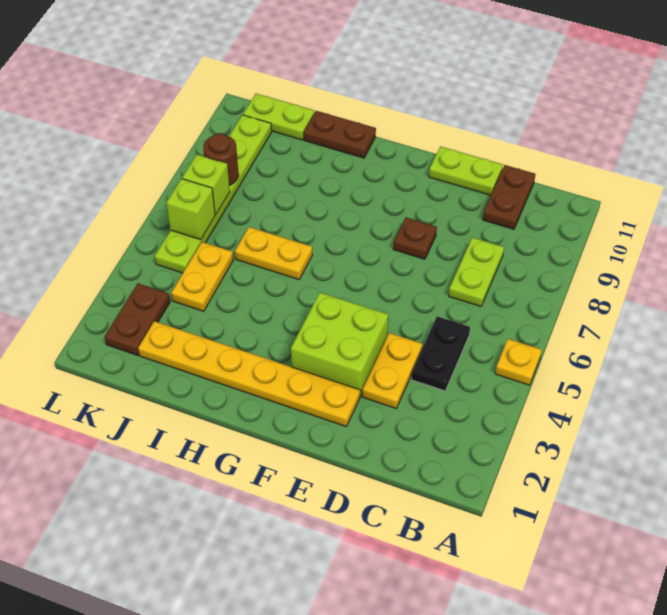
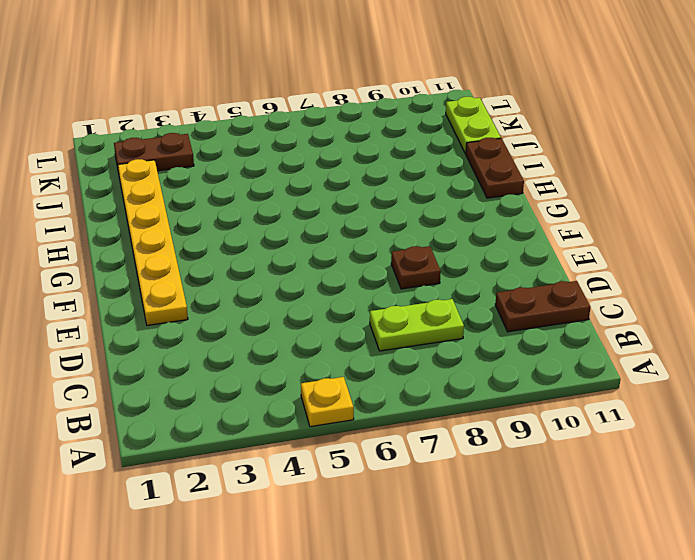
none -> black plate C4:C5 level 1
none -> yellow plate D3:D4 level 1
none -> lime plate D11:E11 level 1

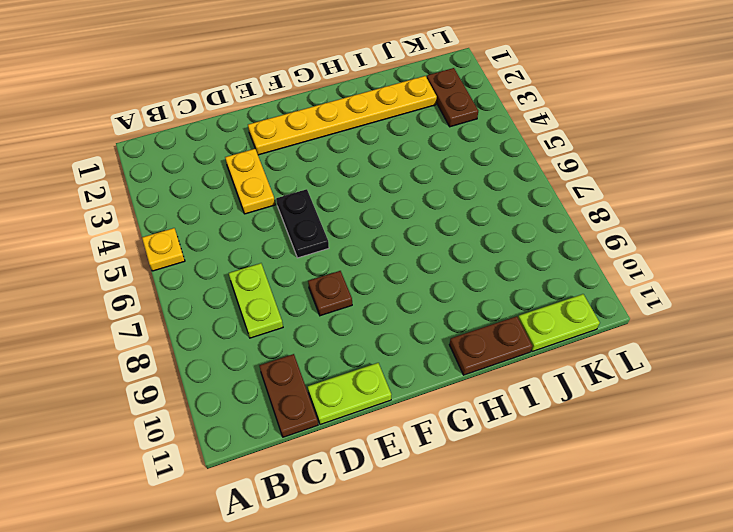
black plate E5:E6 level 1 -> black plate C4:C5 level 1
none -> lime brick E3:F4 level 1
none -> yellow plate H6:I6 level 1
none -> yellow plate J4:J5 level 1

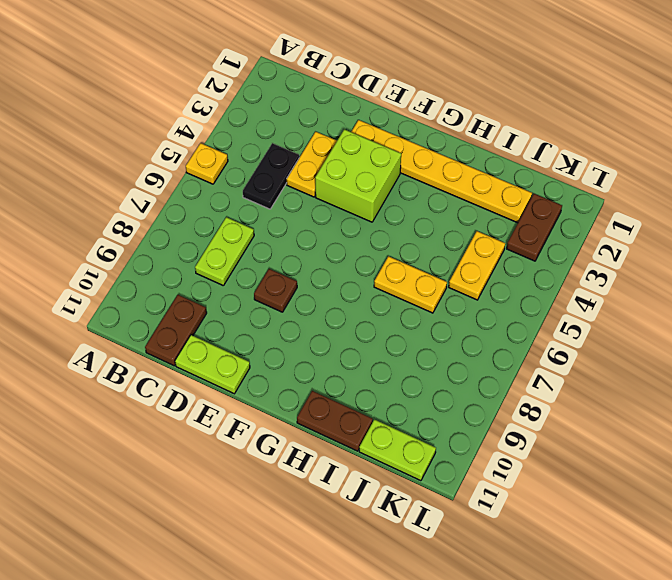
none -> lime plate K5:K10 level 1
none -> lime brick K6 level 2
none -> lime brick K7 level 2

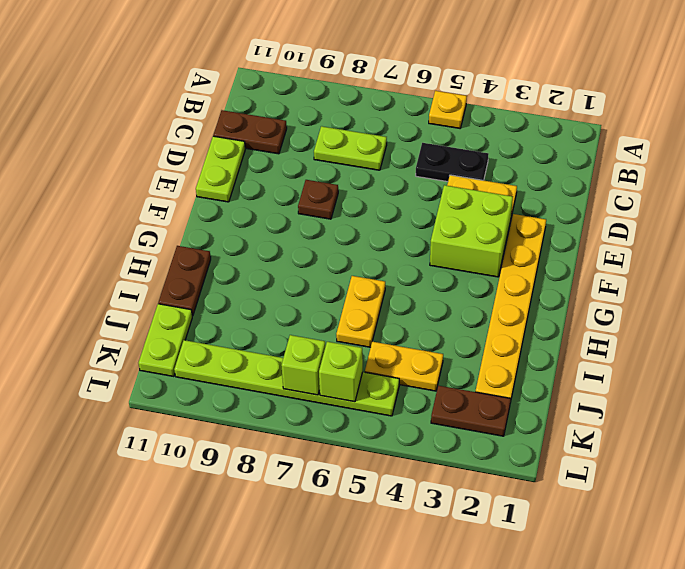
none -> brown round brick K8 level 2

